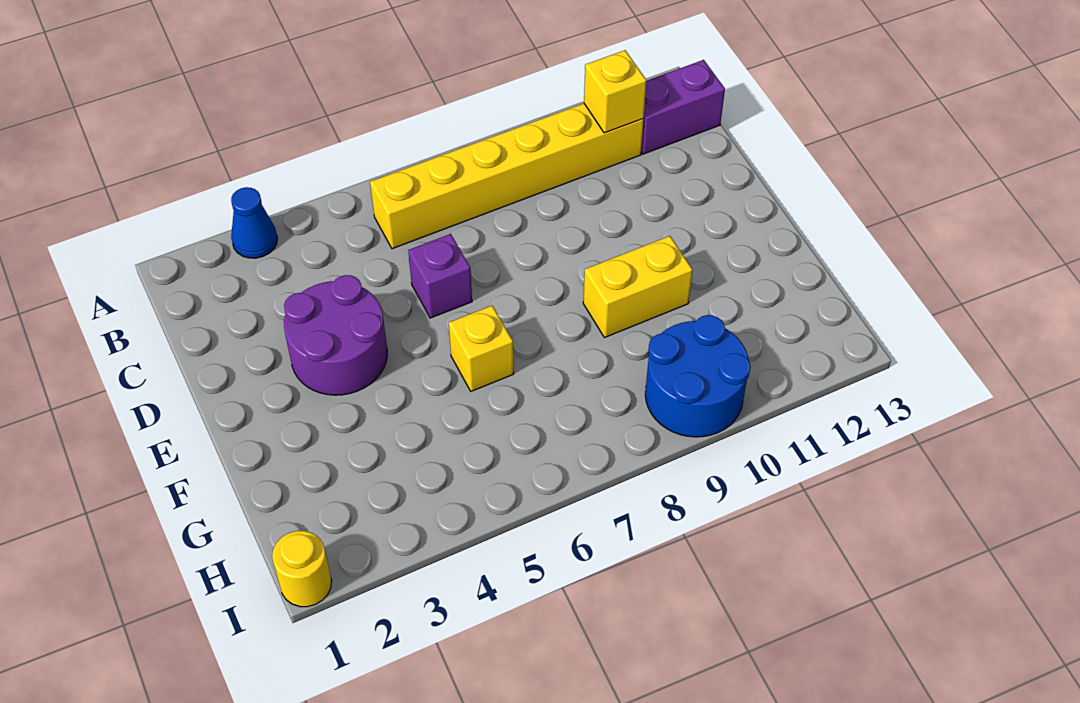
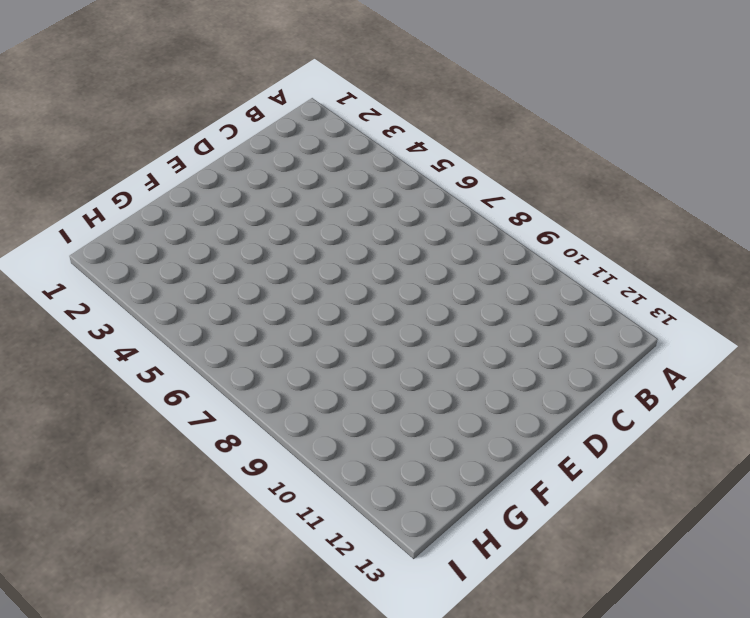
none -> blue cone A3 level 1
none -> yellow brick B6:B11 level 1

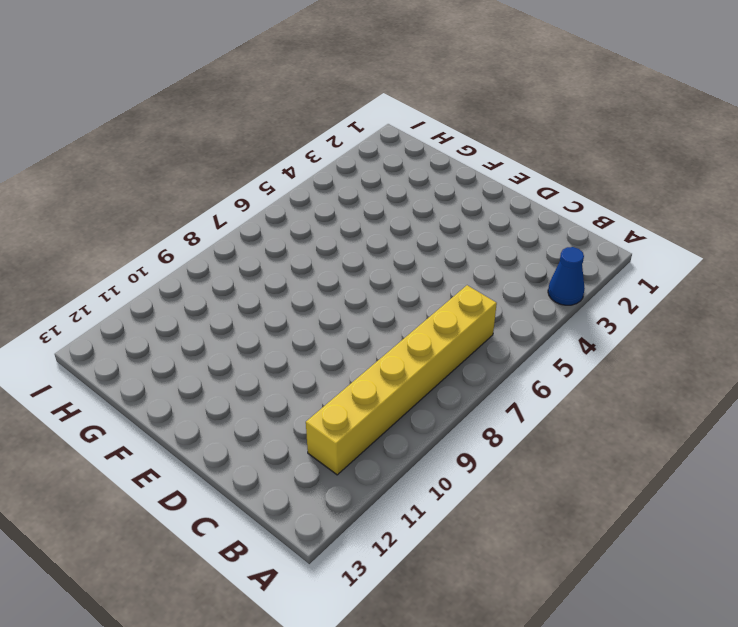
none -> purple brick B12:B13 level 1
none -> purple round brick D3:E4 level 1

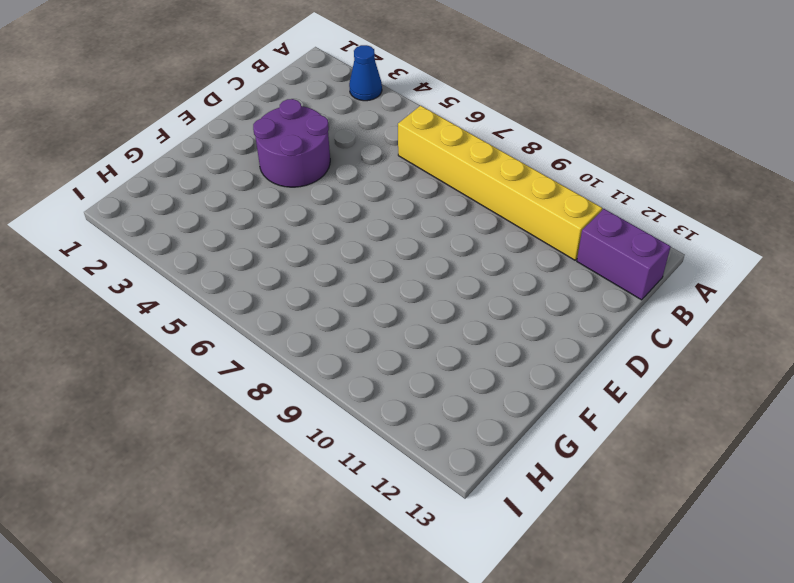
none -> purple brick D6 level 1
none -> yellow brick F6 level 1

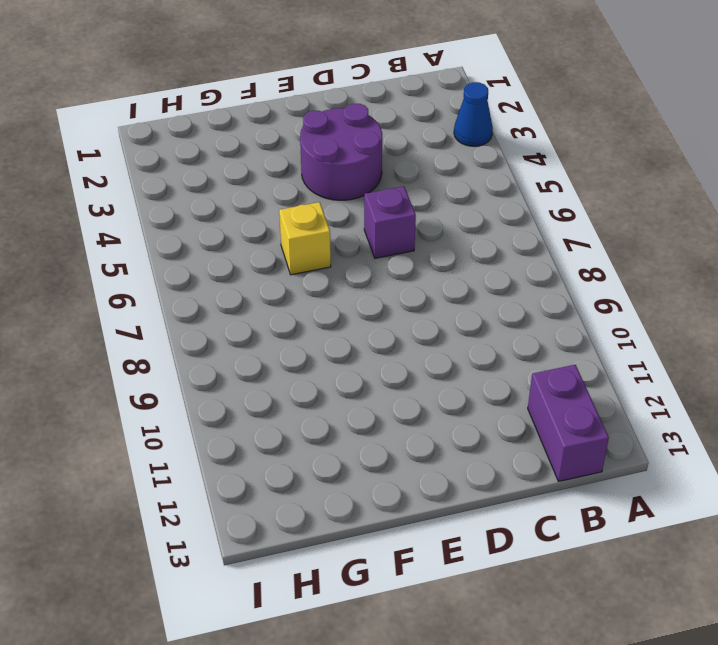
none -> yellow brick B6:B11 level 1
none -> yellow brick F9:F10 level 1

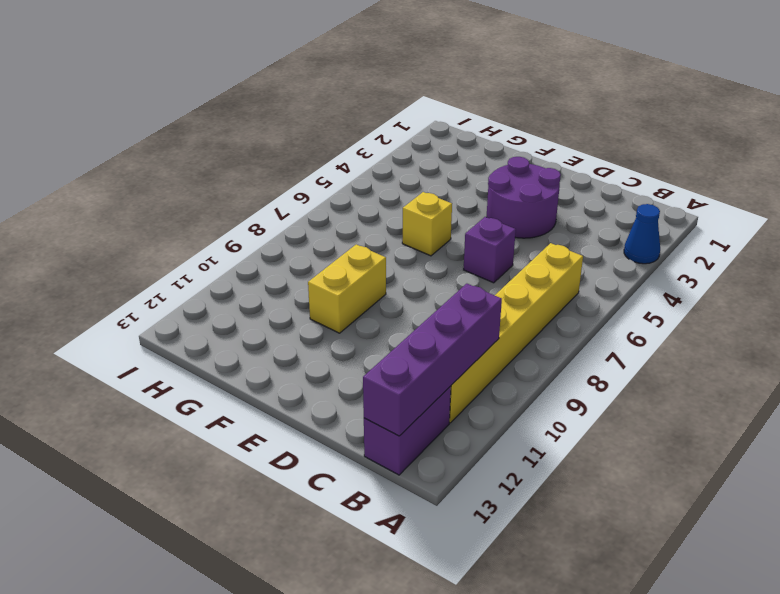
purple brick B10:B13 level 2 -> yellow brick B11 level 2
none -> blue round brick H9:I10 level 1
none -> yellow round brick I1 level 1

